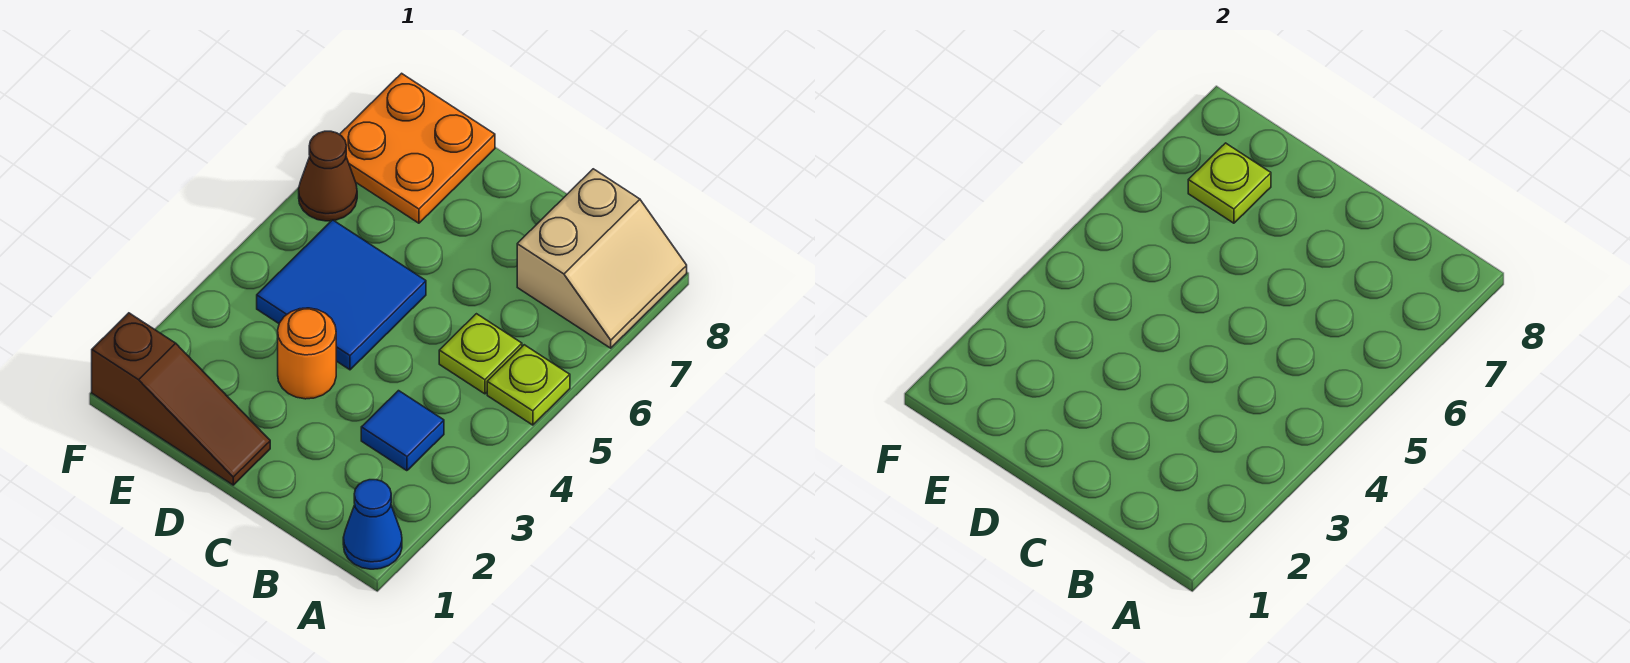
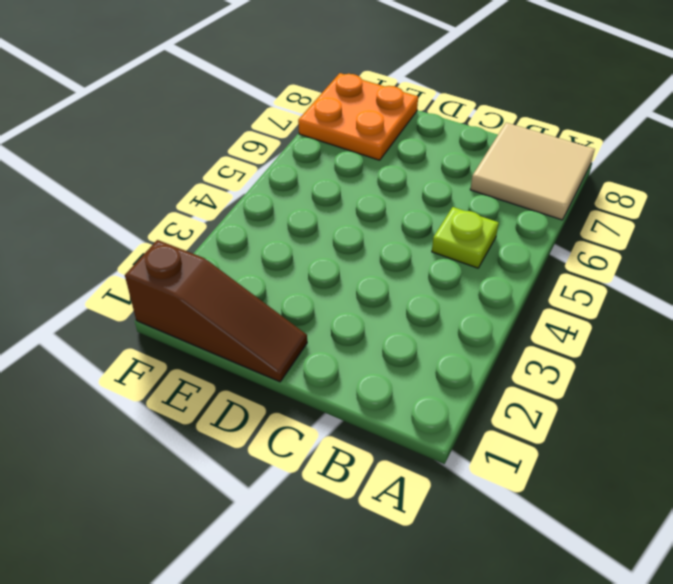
tan tile A7:B8 level 1 -> tan slope A7:B8 level 1 top B
none -> blue cone A1 level 1
none -> lime plate A5 level 1

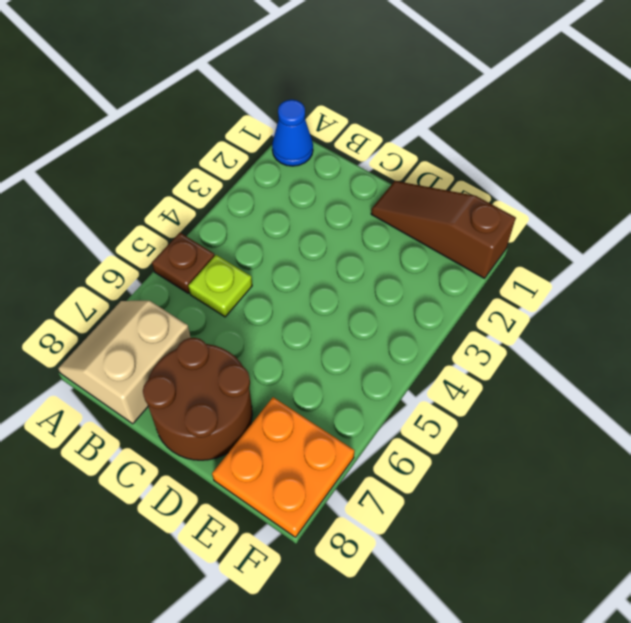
brown plate A5 level 1 -> lime plate A5 level 1
brown round brick C7:D8 level 1 -> none
none -> blue tile B3 level 1
none -> orange round brick D3 level 1

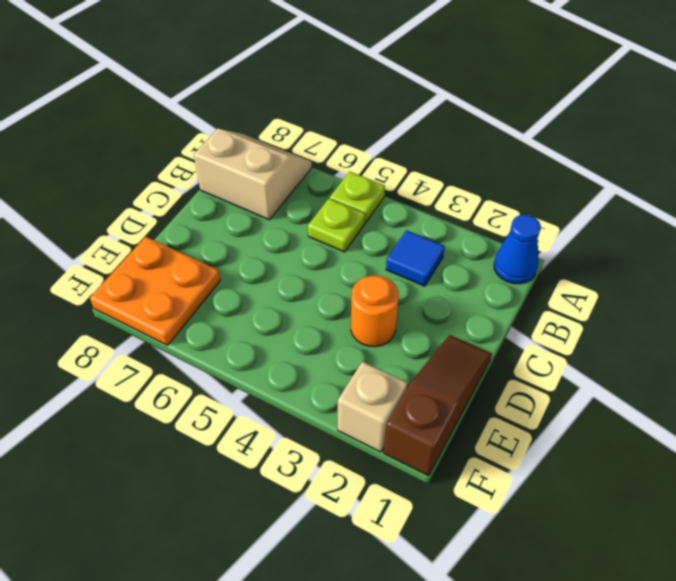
tan brick F2 level 1 -> none
none -> blue tile D4:E5 level 1
none -> brown cone F6 level 1

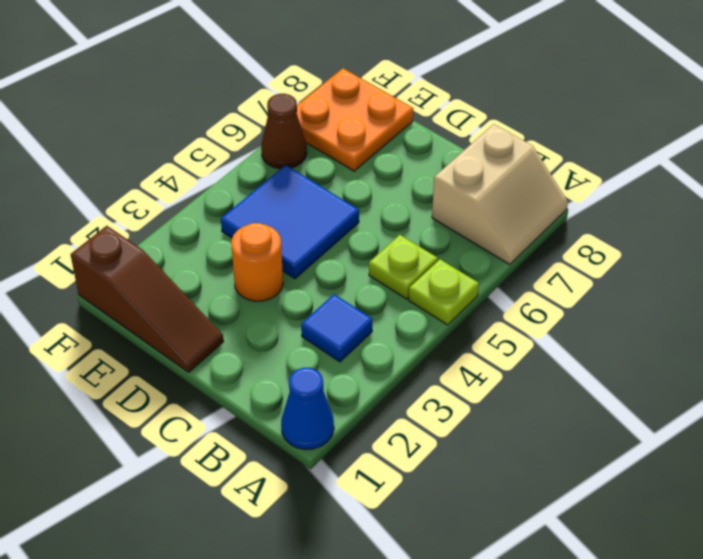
none -> lime plate E7 level 2

